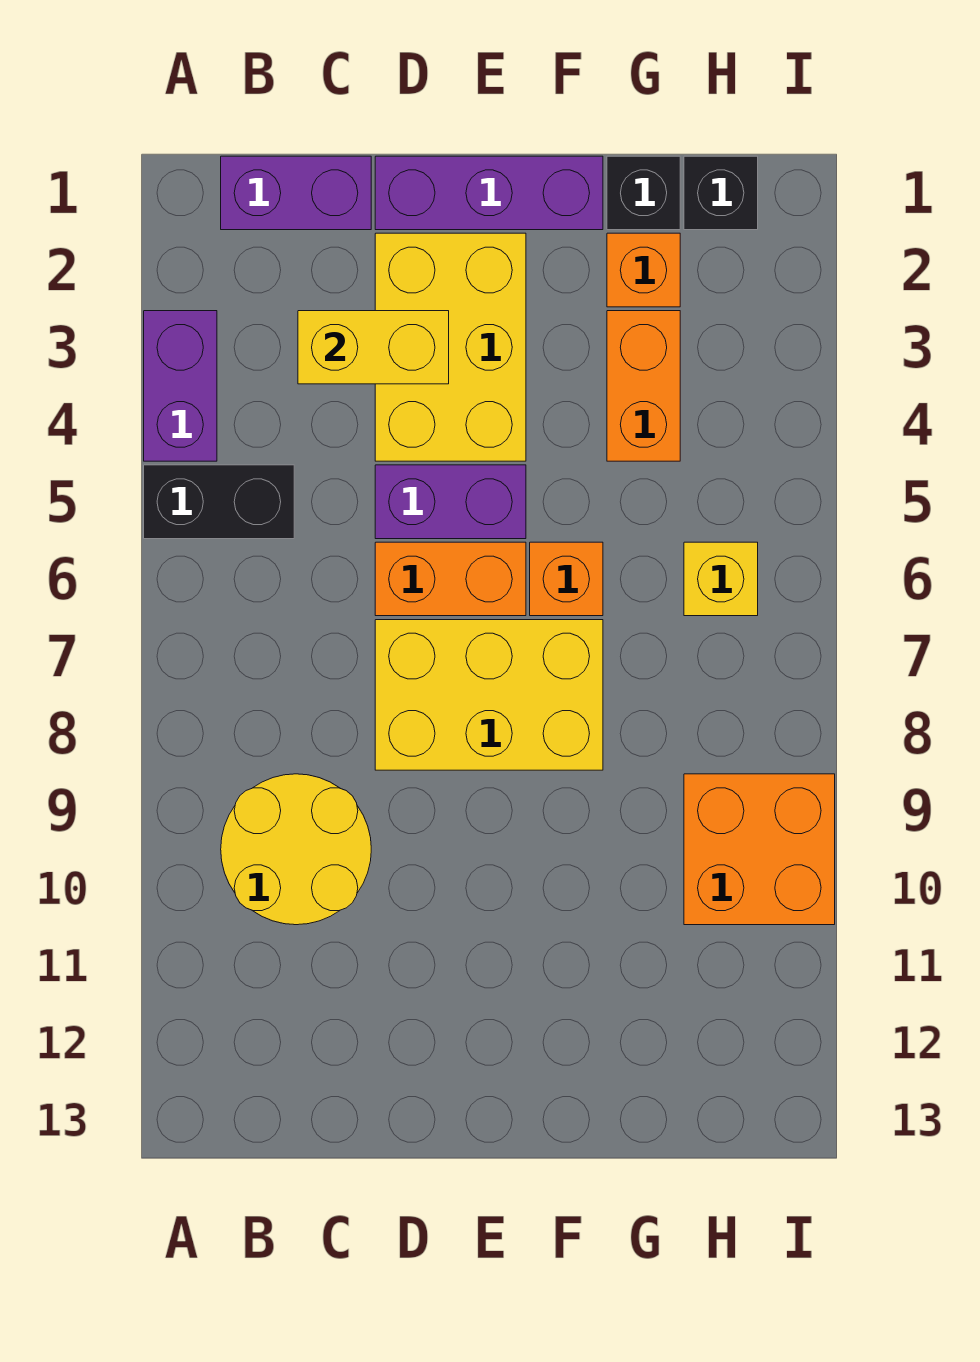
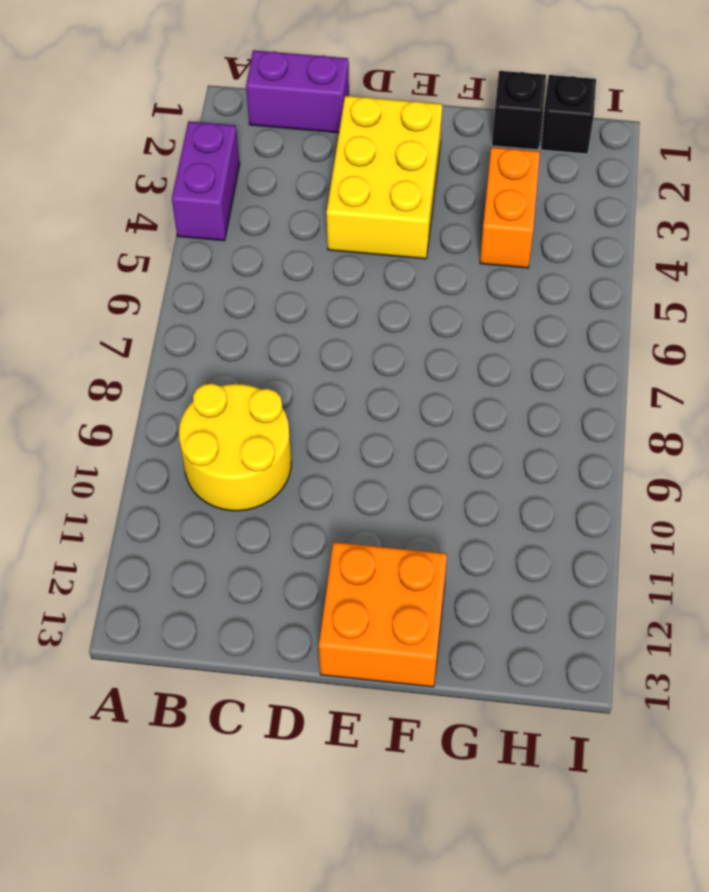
orange brick E12:F13 level 1 -> orange brick H9:I10 level 1
none -> black brick A5:B5 level 1
none -> purple brick D1:F1 level 1
none -> purple brick D5:E5 level 1

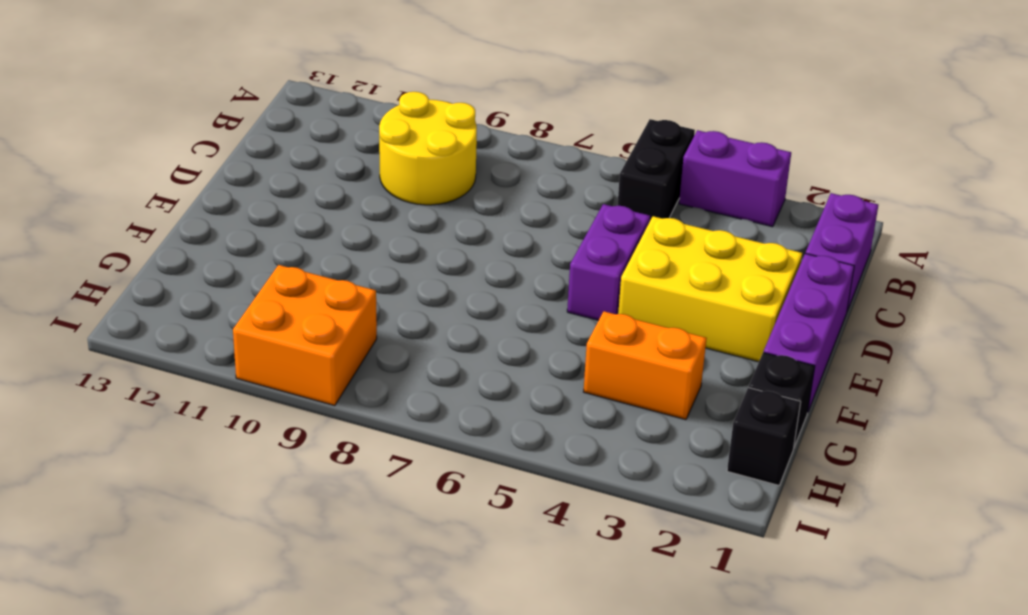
none -> orange brick D6:E6 level 1
none -> yellow brick D7:F8 level 1
none -> orange brick F6 level 1

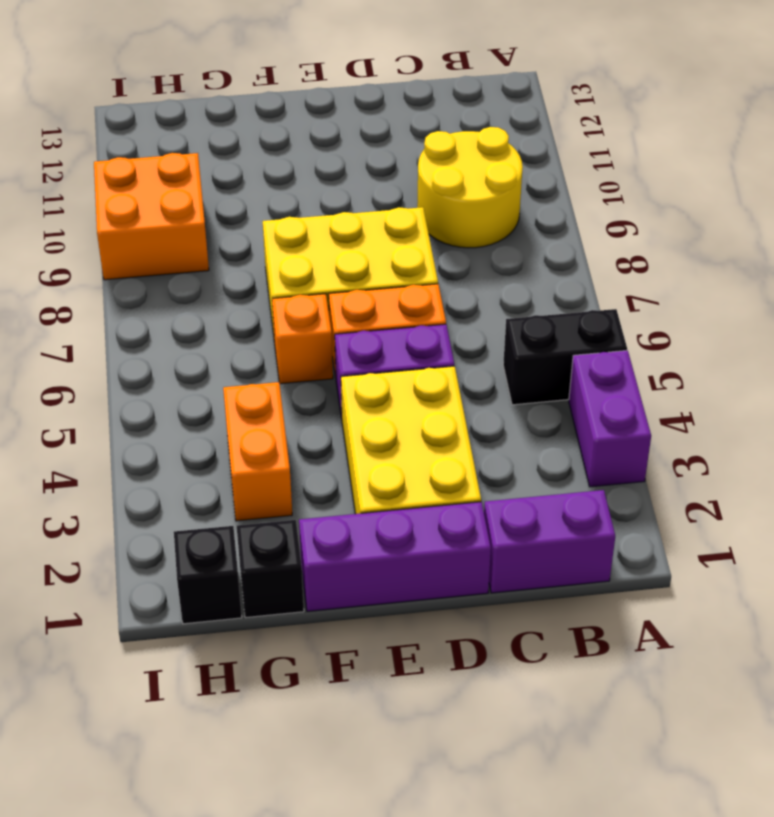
none -> orange brick G2 level 1
none -> yellow brick H6 level 1
none -> yellow brick C3:D3 level 2

